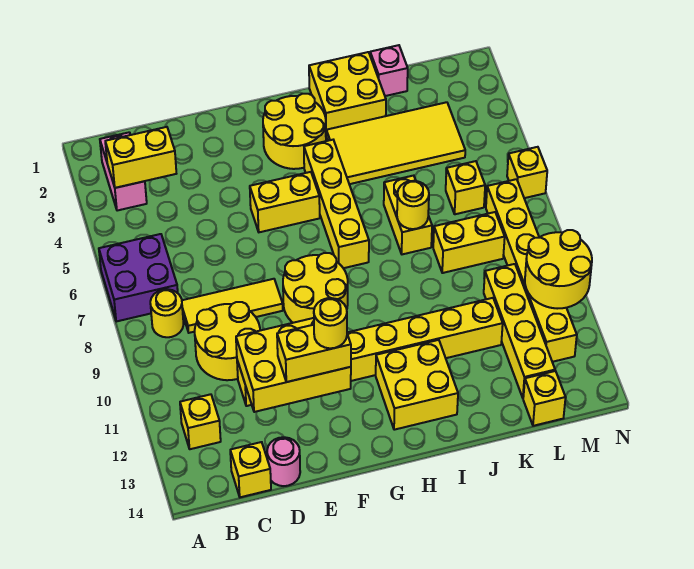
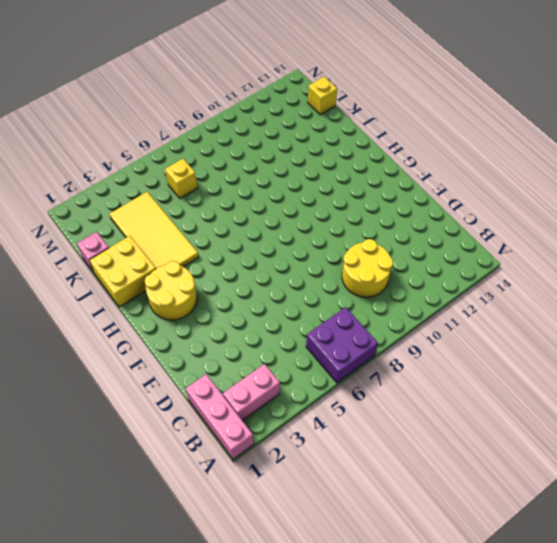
pink brick A1:C1 level 1 -> none
none -> yellow round brick B8 level 1
none -> yellow brick B12 level 1
none -> yellow tile C8:E8 level 1
none -> yellow brick C14 level 1

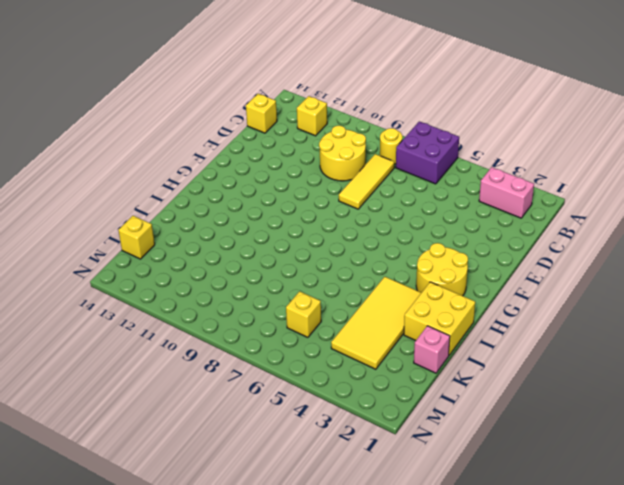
none -> yellow brick D11:K11 level 1
none -> pink round brick D14 level 1
none -> yellow brick F5:G5 level 1
none -> yellow round brick F8:G9 level 1

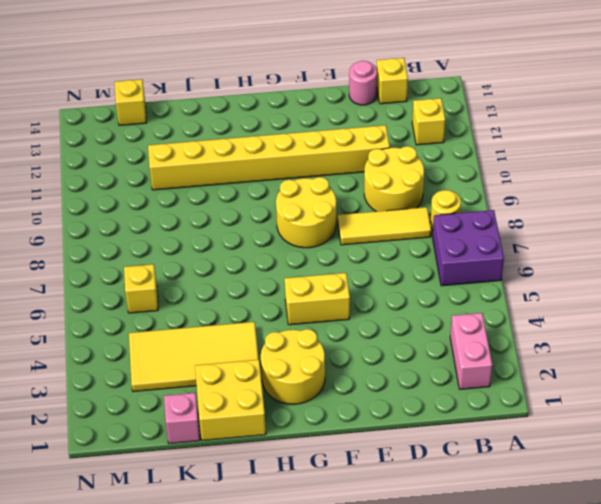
none -> yellow brick H4:H7 level 1
none -> yellow brick H12:I13 level 1
none -> yellow brick J6:J7 level 1
none -> yellow brick K8:L8 level 1

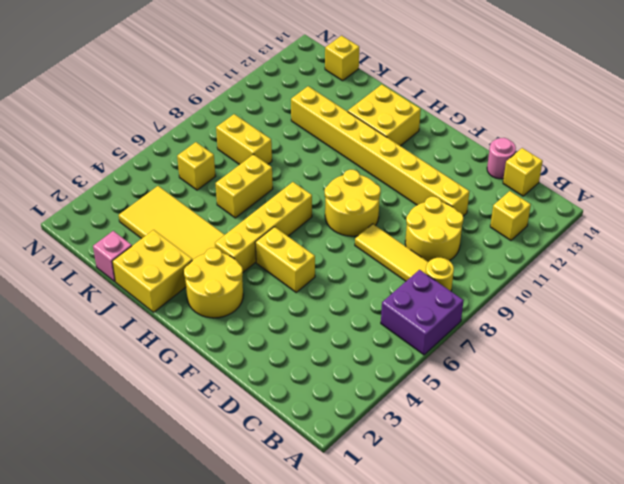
none -> pink brick B2:B3 level 1
none -> yellow brick L10:L13 level 1
none -> yellow brick M7:M12 level 1
none -> yellow brick N6 level 1

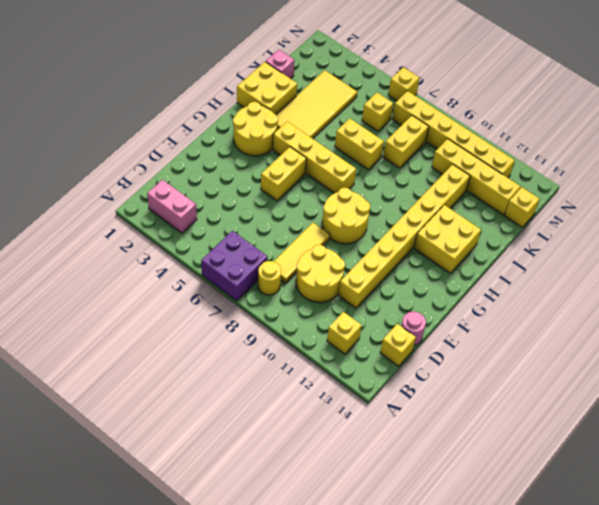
none -> yellow brick B3:C3 level 2
none -> yellow brick D11:F12 level 2
none -> yellow round brick J7 level 2
none -> yellow round brick M10:N11 level 2

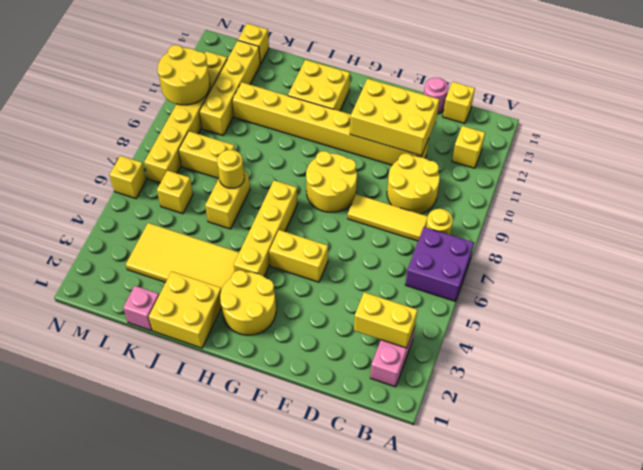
none -> yellow brick E12:F12 level 3
none -> yellow round brick F12 level 4

